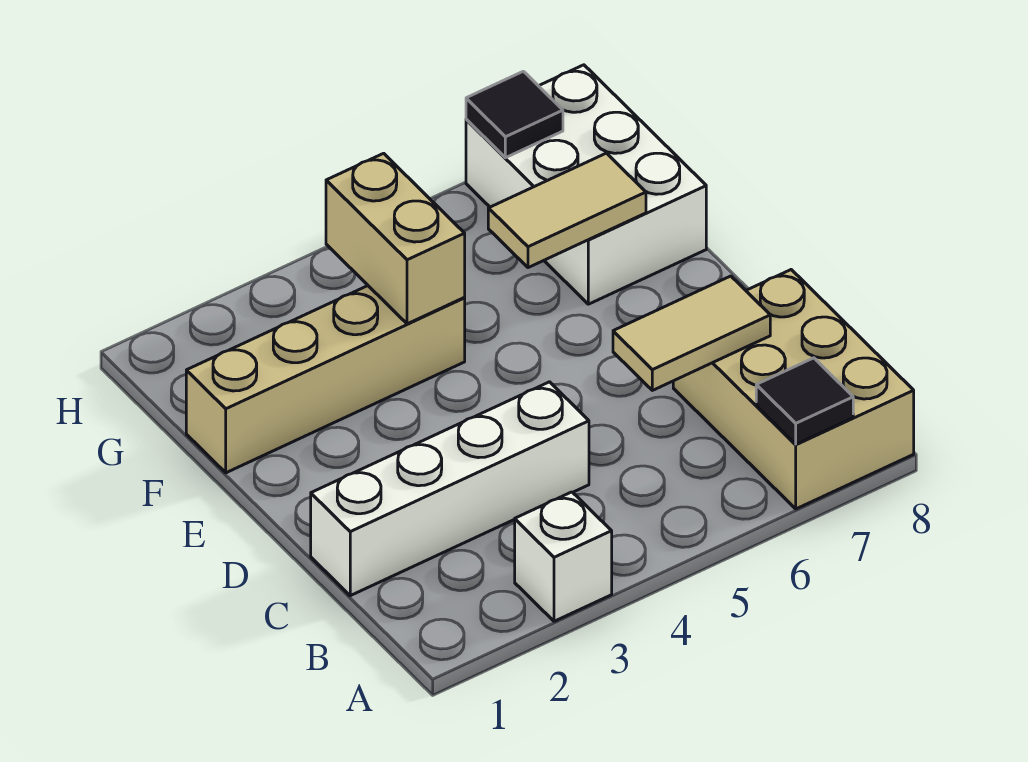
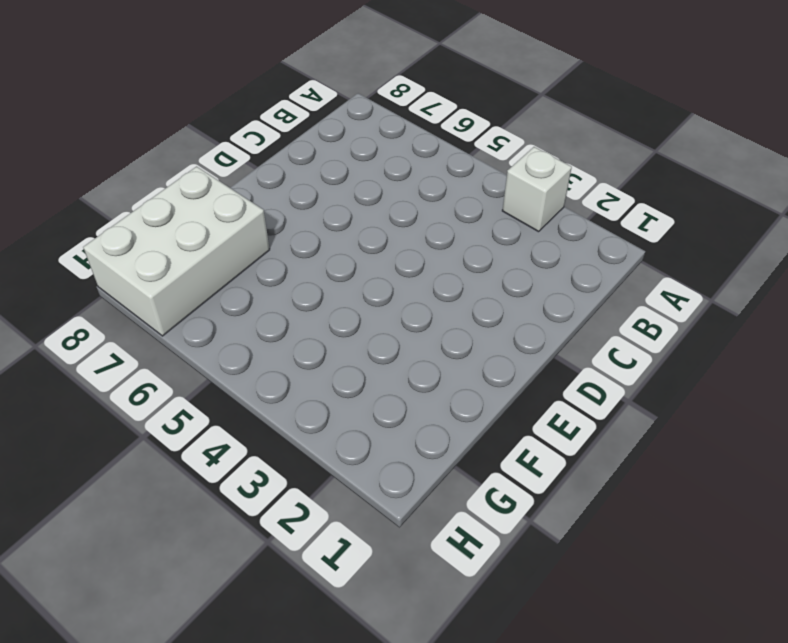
none -> tan brick A7:C8 level 1
none -> white brick C1:C4 level 1

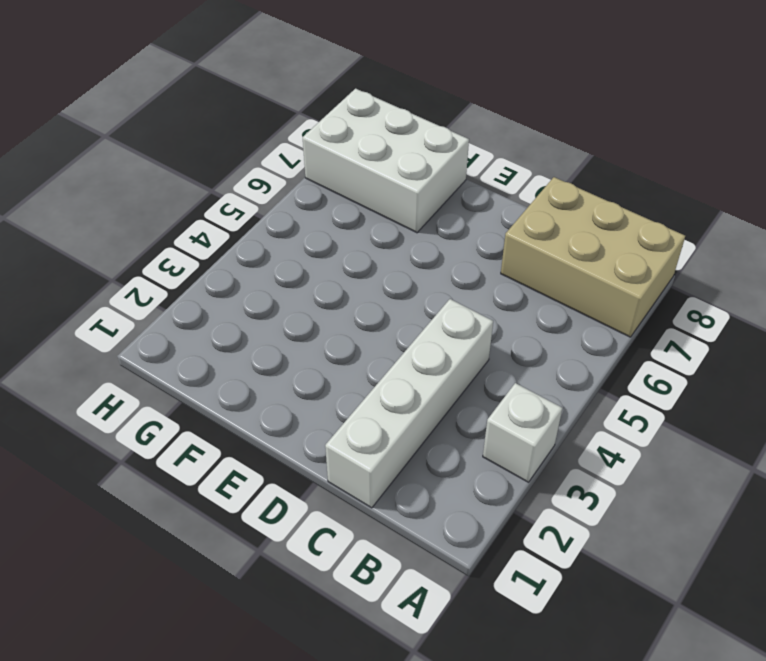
none -> tan brick F1:F4 level 1
none -> black tile A7 level 2

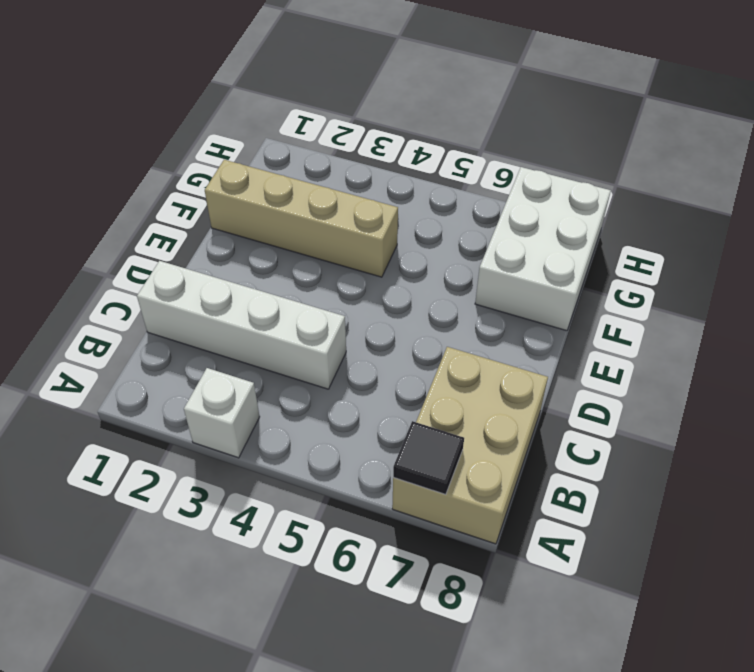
none -> tan tile C6:C7 level 2
none -> tan brick F4:G4 level 2

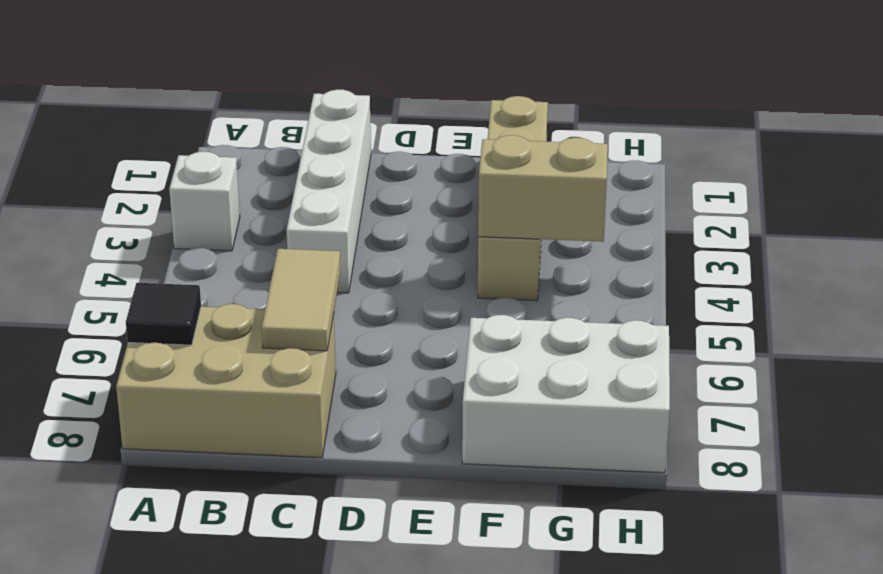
none -> tan tile F6:F7 level 2
none -> black tile H7 level 2

